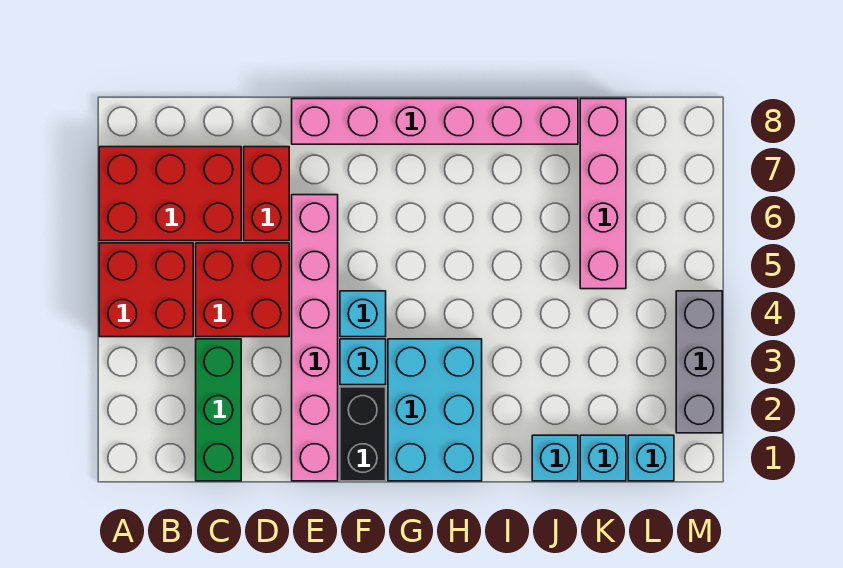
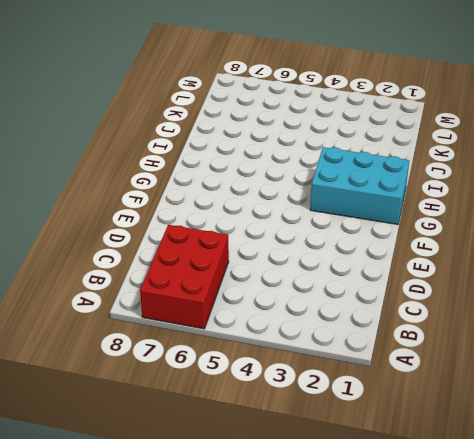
none -> red brick A4:B5 level 1
none -> green brick C1:C3 level 1
none -> red brick C4:D5 level 1

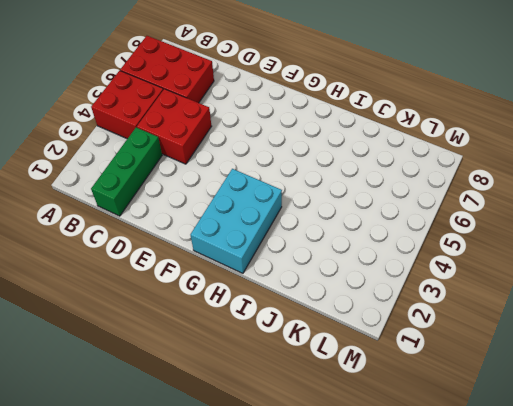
none -> red brick D6:D7 level 1
none -> pink brick E1:E6 level 1
none -> pink brick E8:J8 level 1

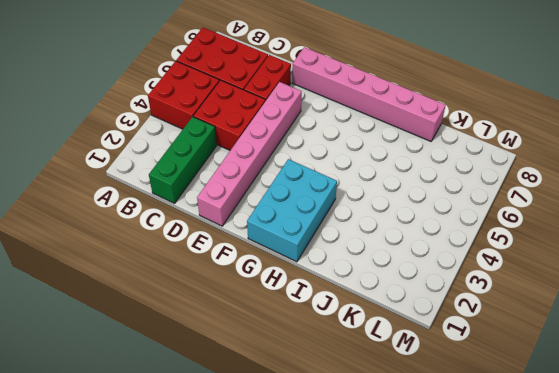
none -> black brick F1:F2 level 1
none -> cyan brick F3 level 1
none -> cyan brick F4 level 1

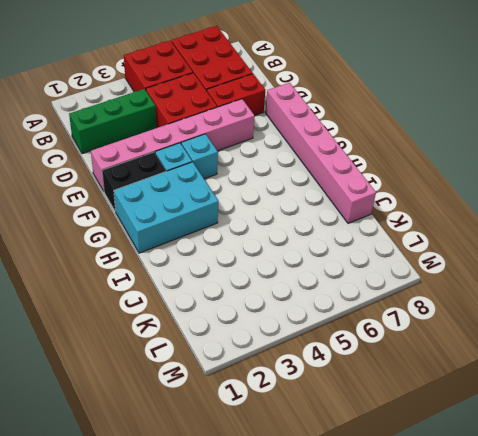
none -> cyan brick J1 level 1
none -> cyan brick K1 level 1
none -> pink brick K5:K8 level 1

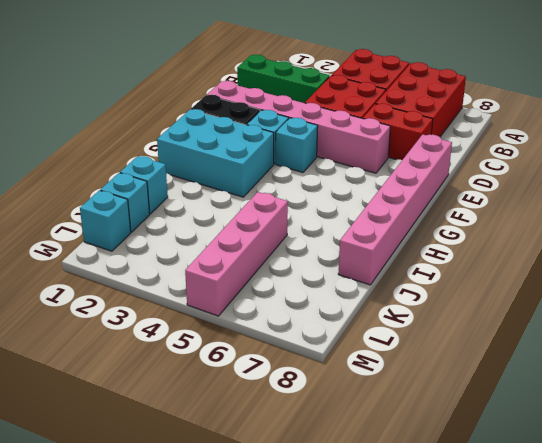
pink brick J5:M5 level 1 -> pink brick K5:K8 level 1
none -> grey brick M2:M4 level 1

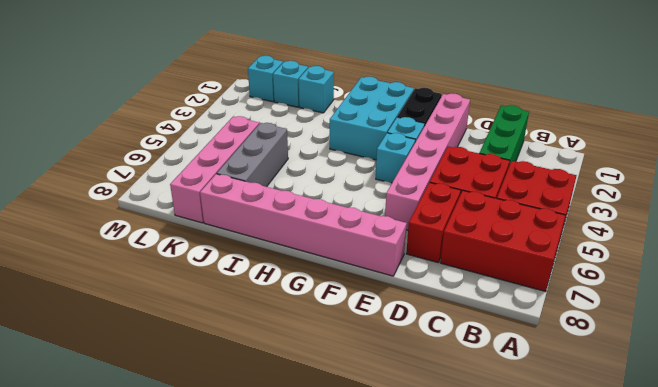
grey brick J5:J7 level 1 -> grey brick M2:M4 level 1

